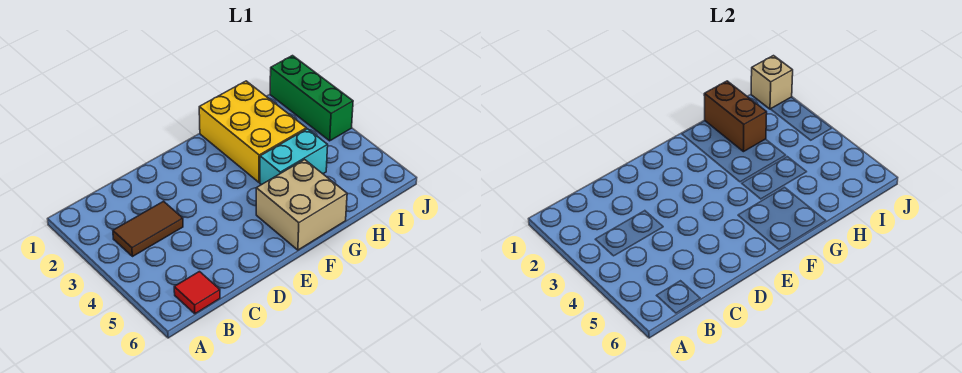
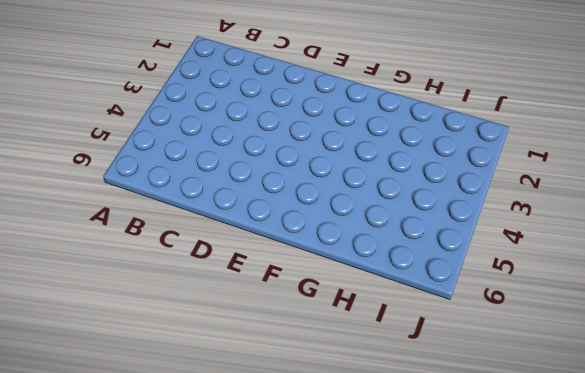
none -> brown tile B3:C3 level 1
none -> red tile B6 level 1

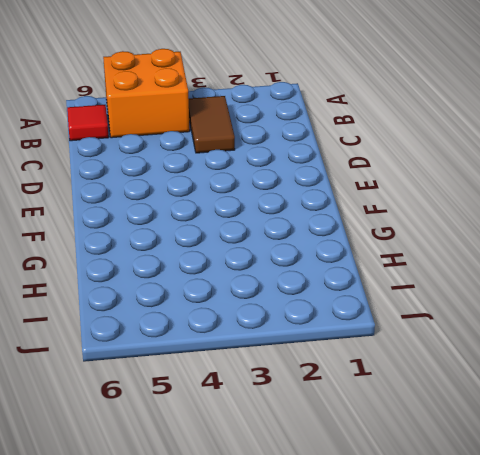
orange brick A4:B5 level 1 -> none
none -> tan brick F5:G6 level 1
none -> yellow brick G1:H3 level 1

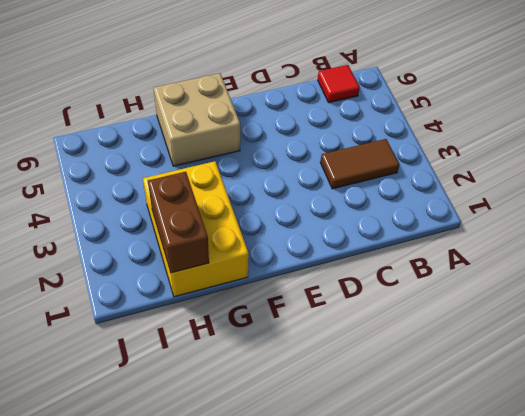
none -> cyan brick G4:H4 level 1
none -> green brick J1:J3 level 1

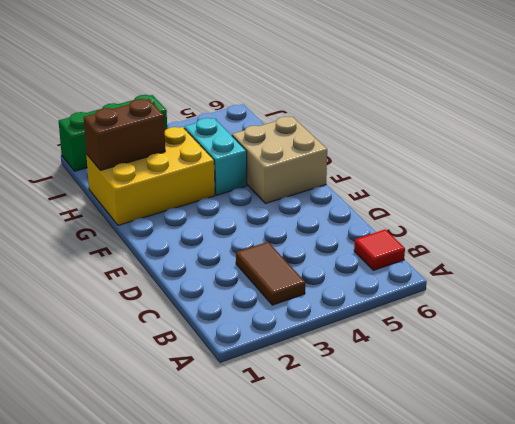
none -> tan brick J1 level 2

